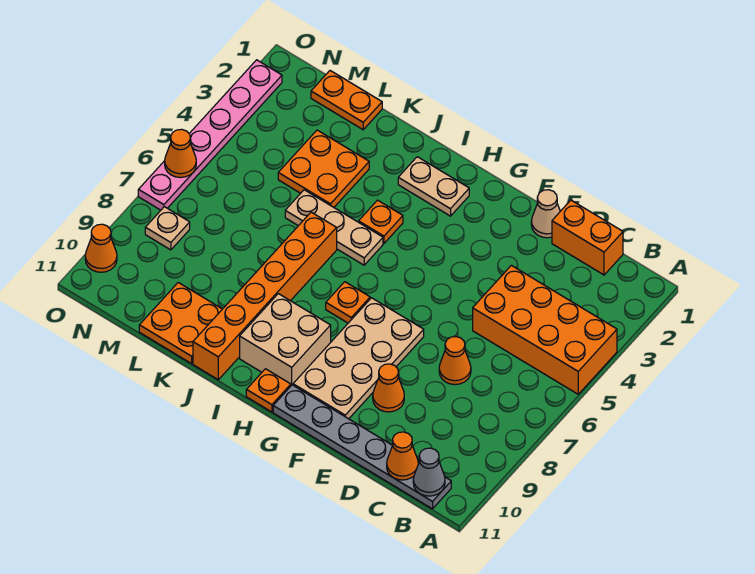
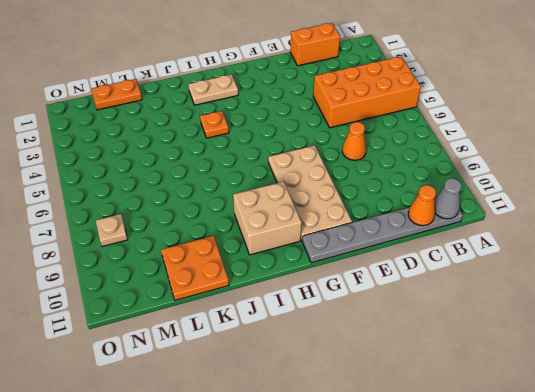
none -> tan cone E1 level 1
none -> orange cone E9 level 1
none -> orange plate H7 level 1

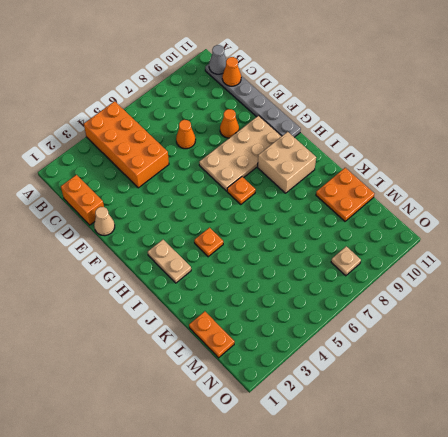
none -> orange plate H11 level 1
none -> tan plate I5:K5 level 1
none -> orange brick J6:J11 level 1

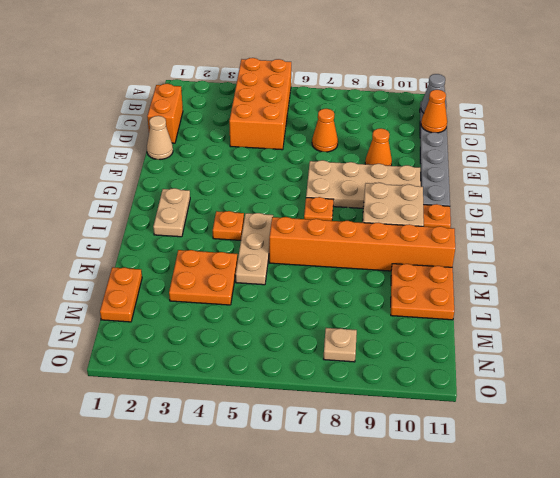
none -> pink plate O2:O7 level 1
none -> orange cone O10 level 1
none -> orange cone O6 level 2

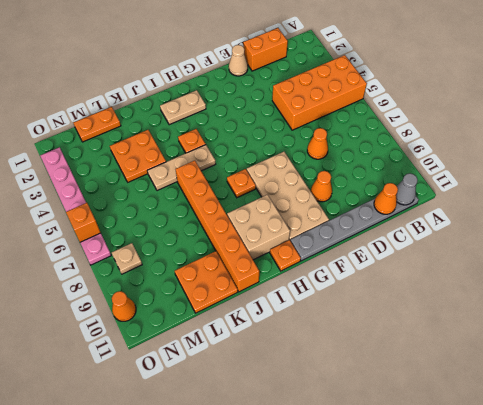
orange brick O6 level 2 -> orange cone O6 level 2

